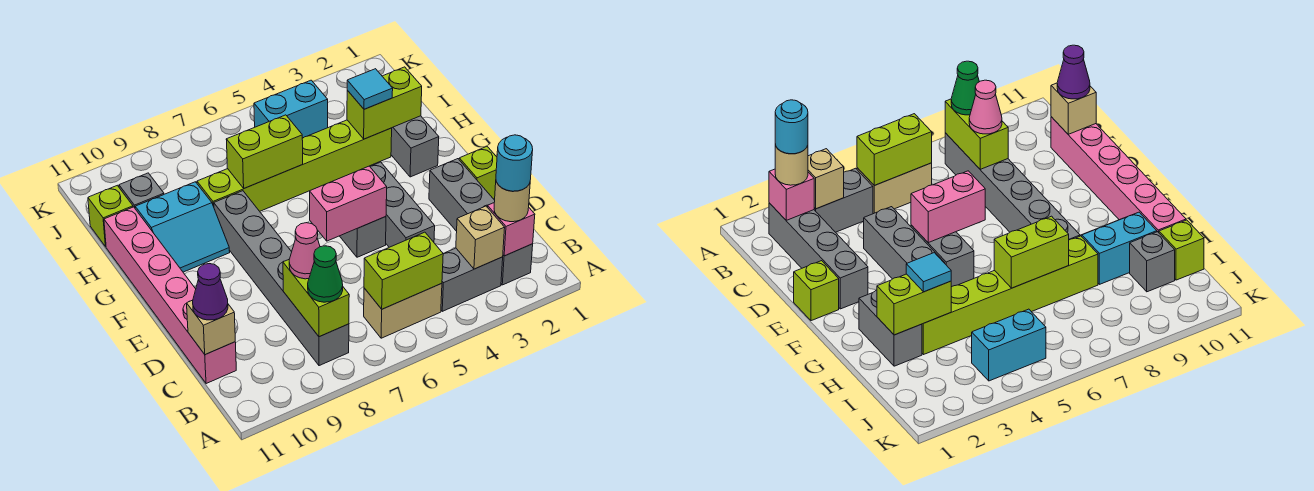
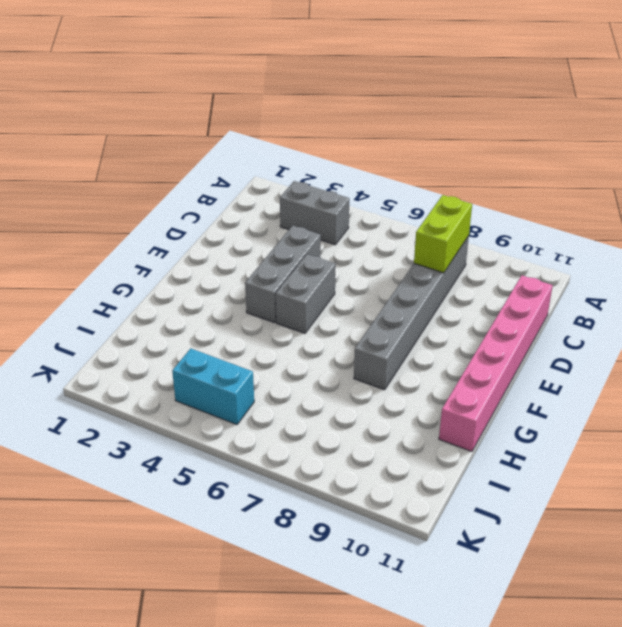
none -> grey brick B2:E2 level 1
none -> tan brick B5:B6 level 1
none -> lime brick E1 level 1

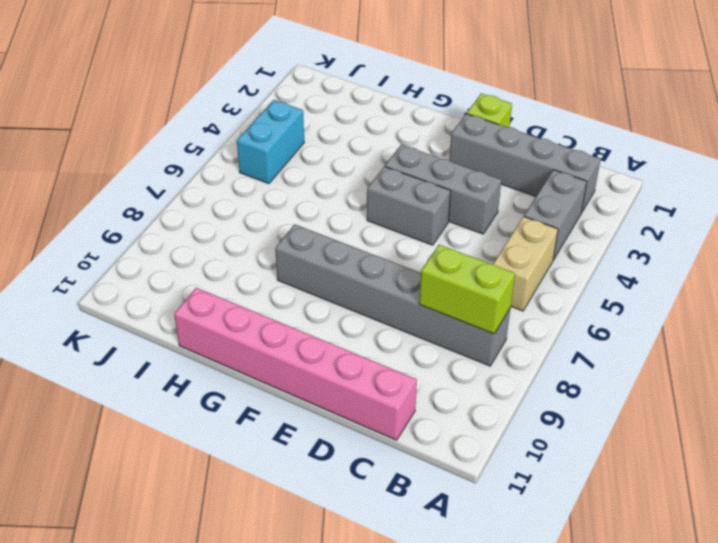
none -> grey brick G2:H2 level 1
none -> cyan slope G9:H10 level 1 top H
none -> lime brick H3:H8 level 1

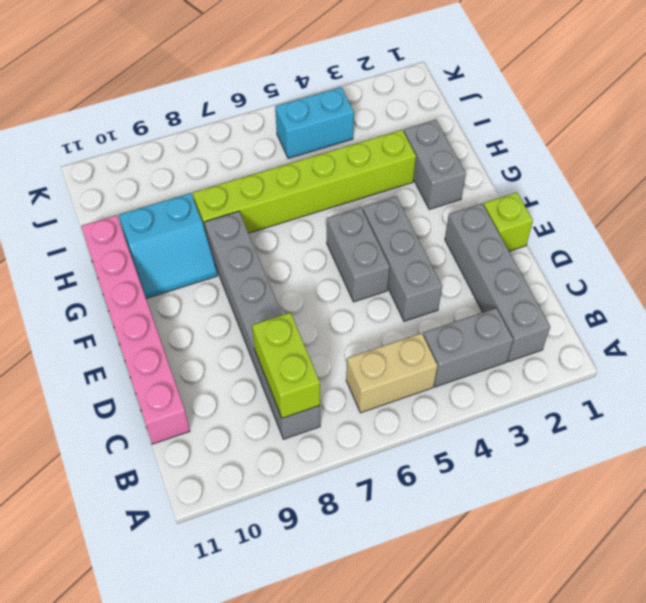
none -> grey brick I10 level 1
none -> lime brick I11 level 1
none -> pink brick B2 level 2

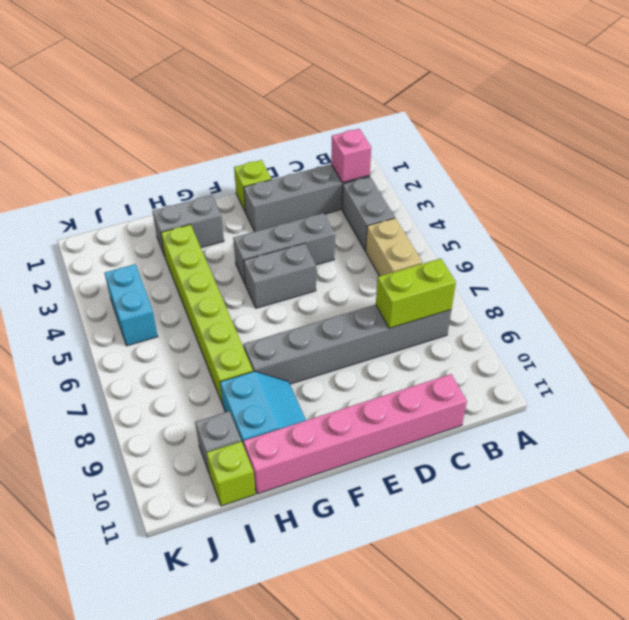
none -> tan brick B3 level 2
none -> lime brick B5:B6 level 2
none -> tan brick C11 level 2

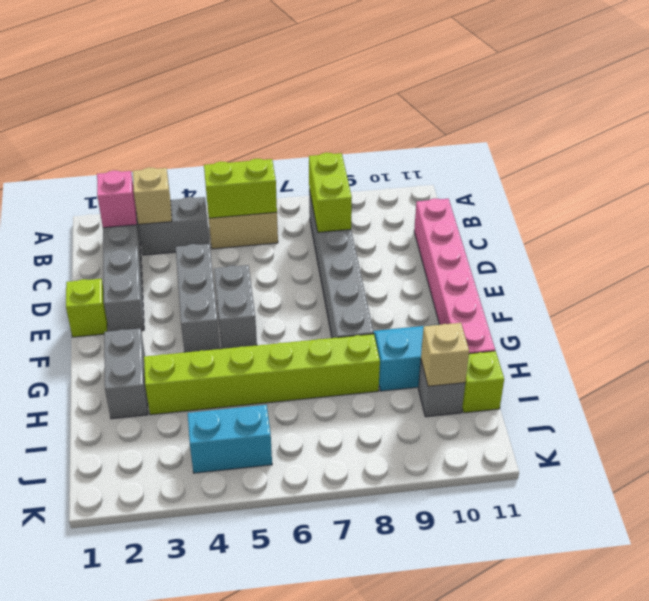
tan brick I10 level 2 -> tan brick C11 level 2
none -> pink brick E5:E6 level 2
none -> lime brick H2:H3 level 2
none -> lime brick H6:H7 level 2

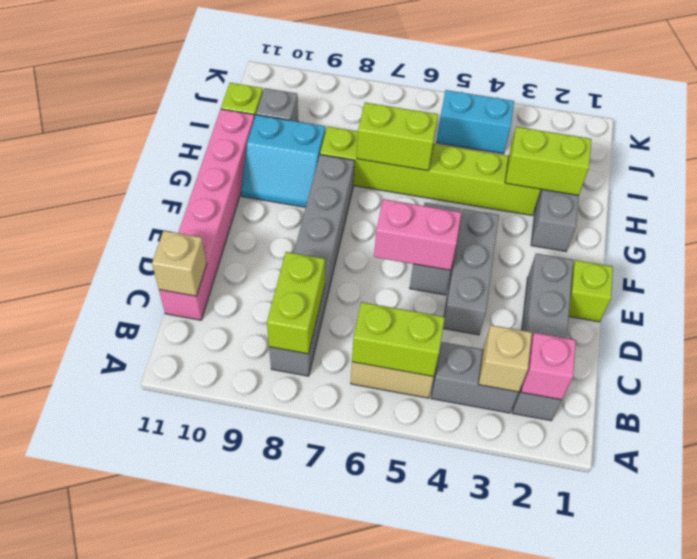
none -> tan round brick B2 level 3
none -> green cone B8 level 3
none -> pink cone C8 level 3

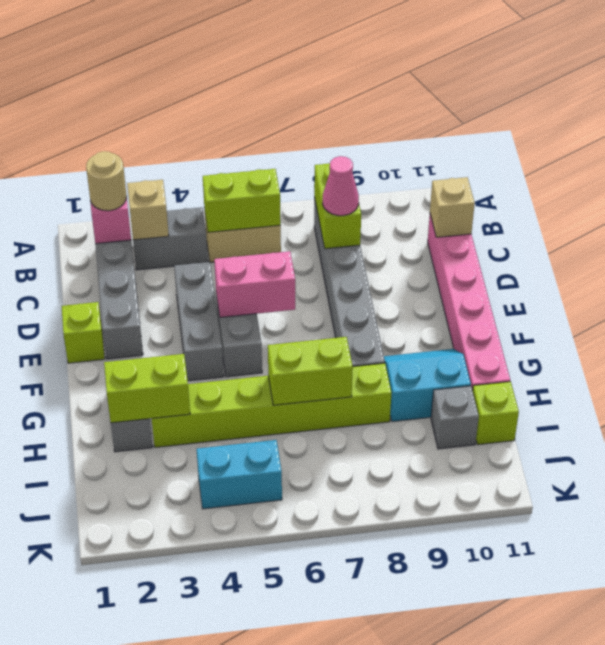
none -> green cone B8 level 3
none -> purple cone C11 level 3
none -> cyan tile H3 level 3

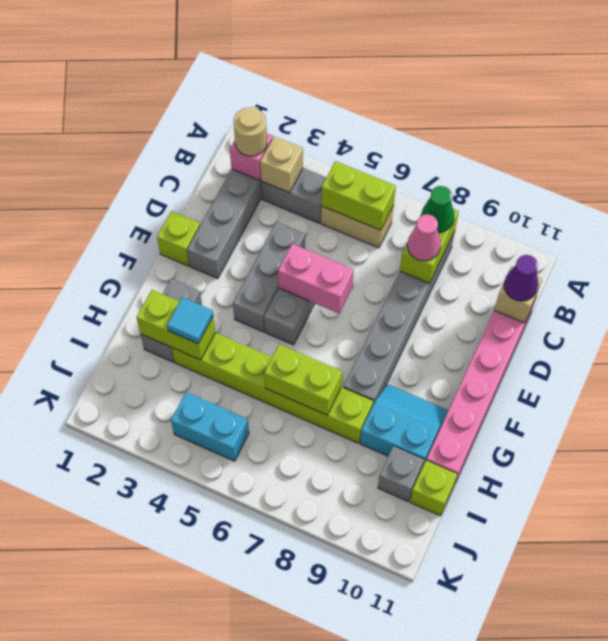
none -> cyan round brick B2 level 4

